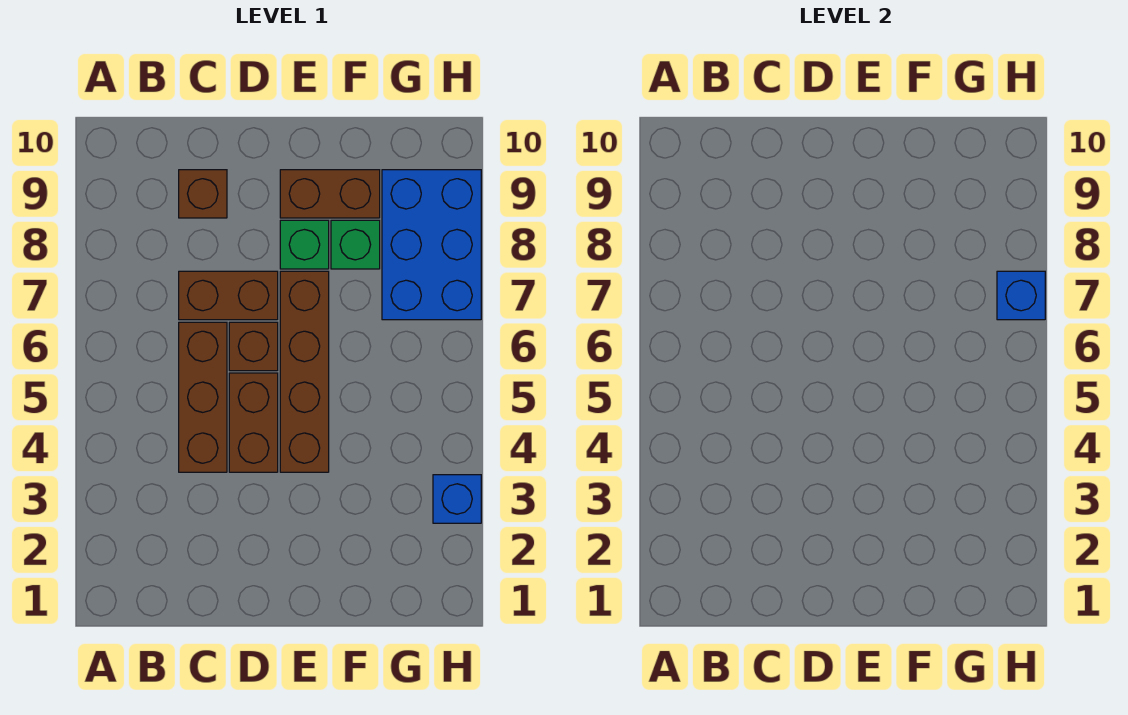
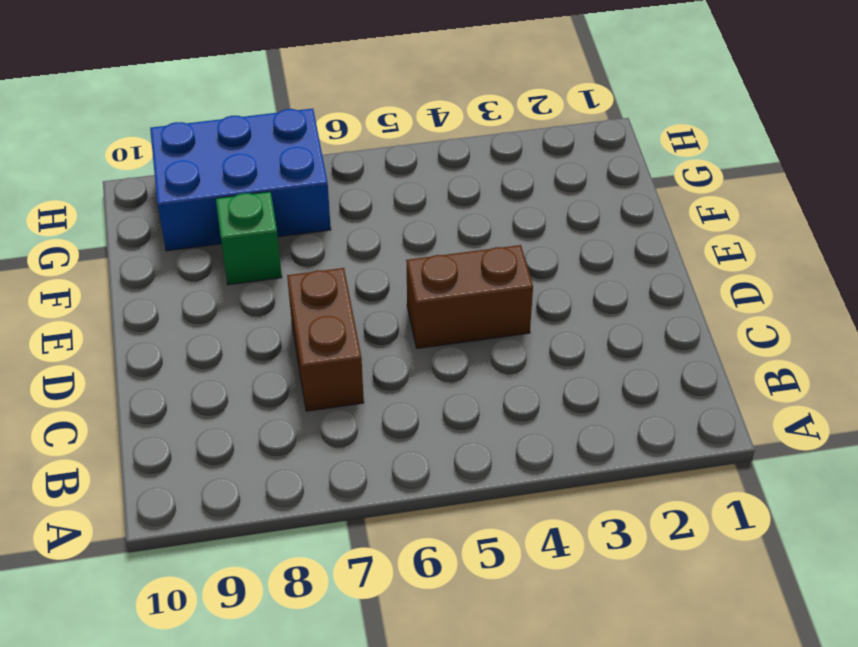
none -> brown brick C4:C6 level 1
none -> brown brick C9 level 1
none -> brown brick D6 level 1

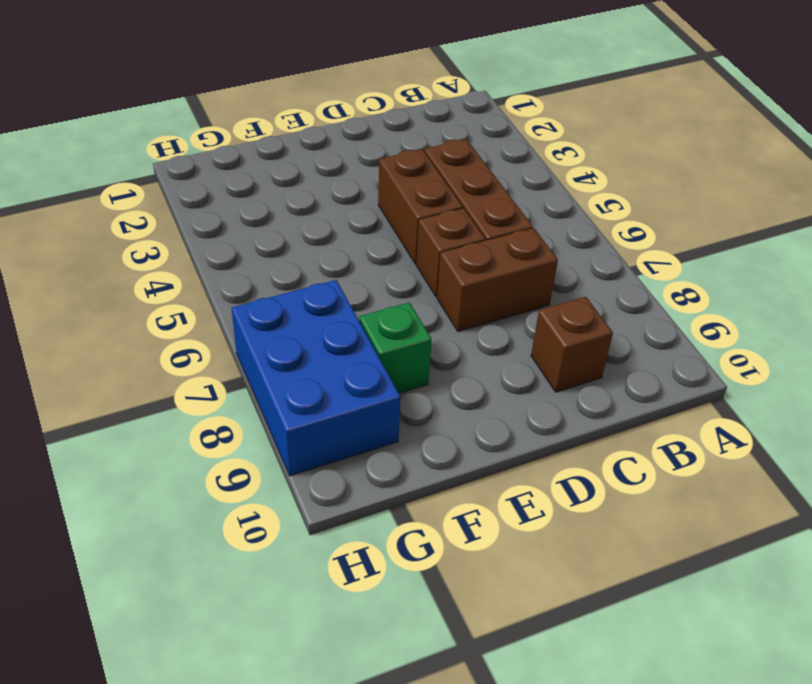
none -> brown brick E4:E7 level 1
none -> green brick E8 level 1
none -> brown brick E9:F9 level 1

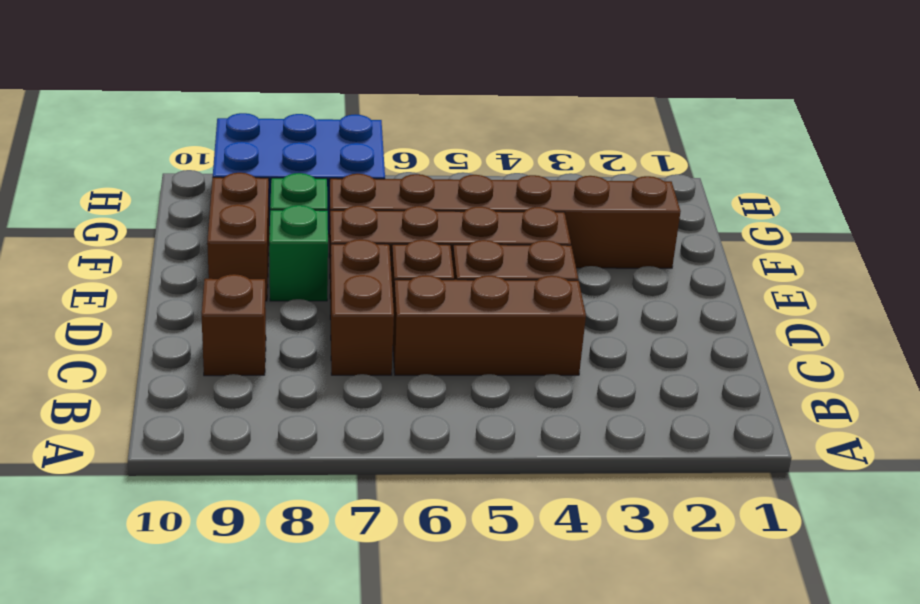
brown brick F2:F7 level 1 -> none
none -> blue brick H3 level 1
none -> blue brick H7 level 2

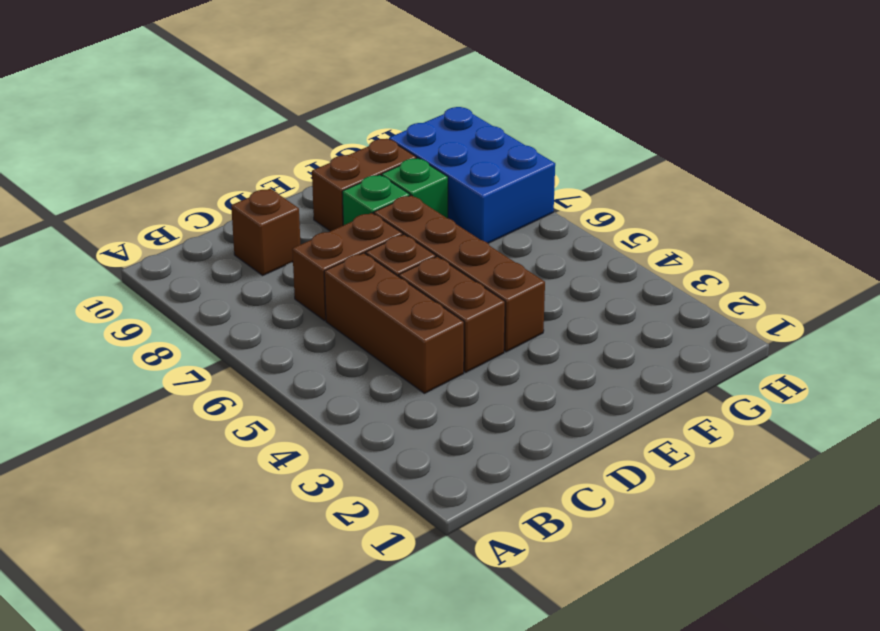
none -> blue brick H3 level 1
none -> blue brick H7 level 2

